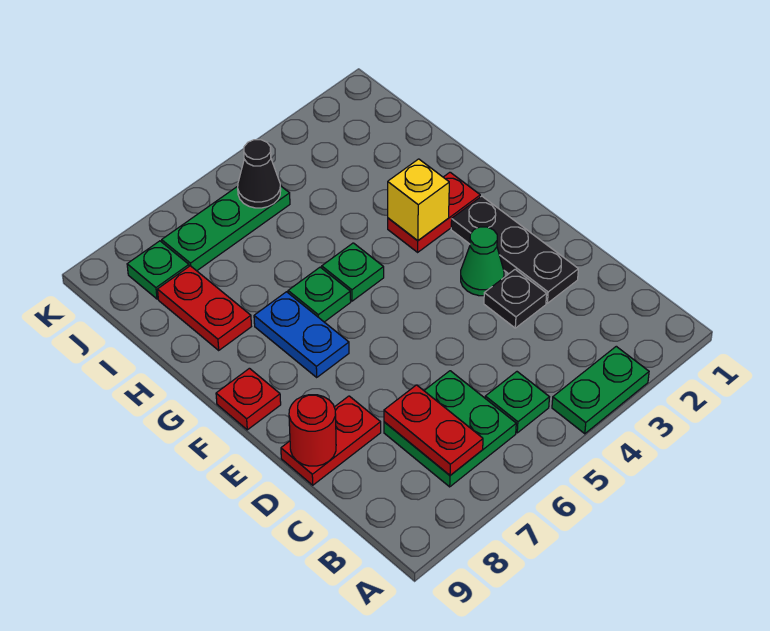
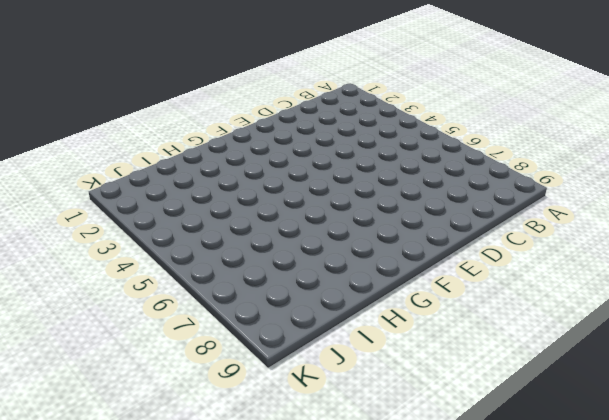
none -> green plate A3:A4 level 1
none -> green plate B5 level 1
none -> green plate B6:C7 level 1

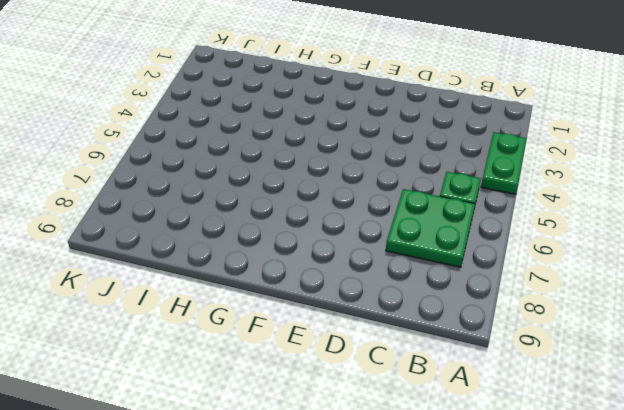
none -> black plate D2:F2 level 1
none -> black plate D3 level 1
none -> red plate D8:D9 level 1

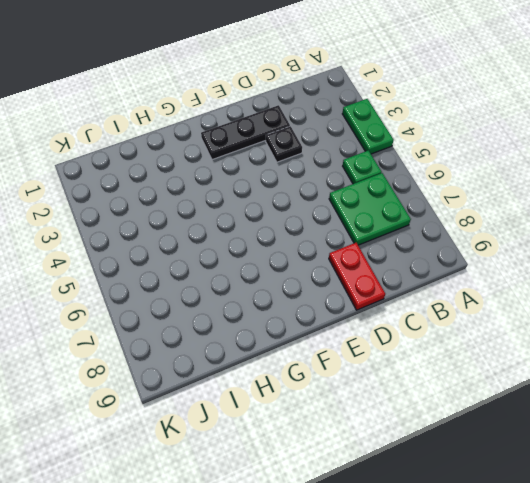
none -> green cone E3 level 1
none -> blue plate F7:G7 level 1
none -> red plate F9 level 1

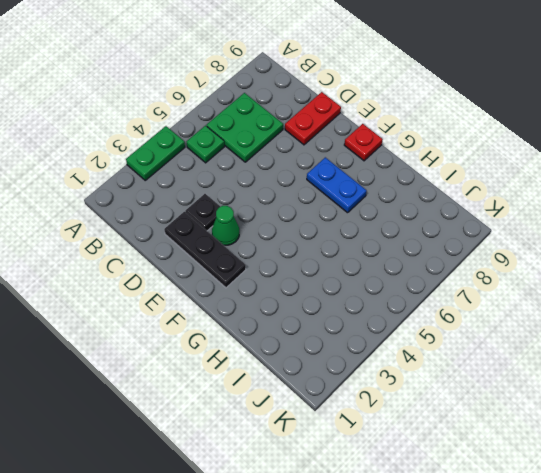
none -> red plate G2:G3 level 1
none -> green plate G5 level 1
none -> green plate G6 level 1

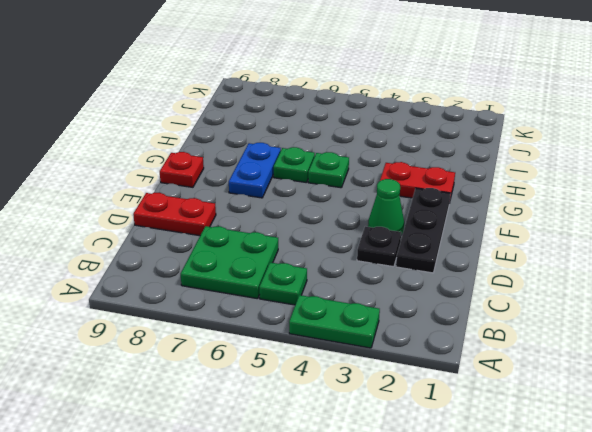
none -> red plate H8:I8 level 1
none -> green plate J5:J7 level 1
none -> green plate J8 level 1

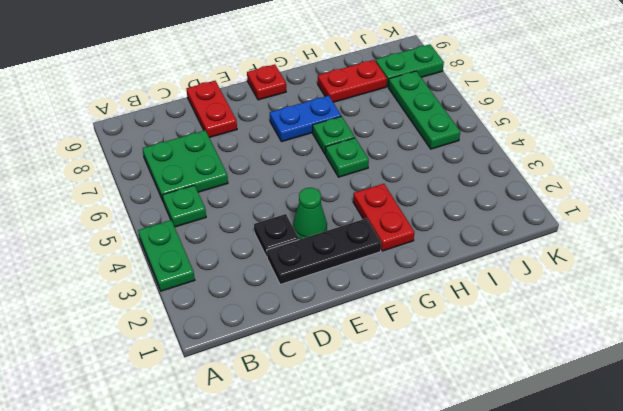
green plate J8:K8 level 1 -> green plate J8 level 1
none -> red plate B7:C7 level 2
none -> red round brick D9 level 2
none -> yellow brick G3 level 2

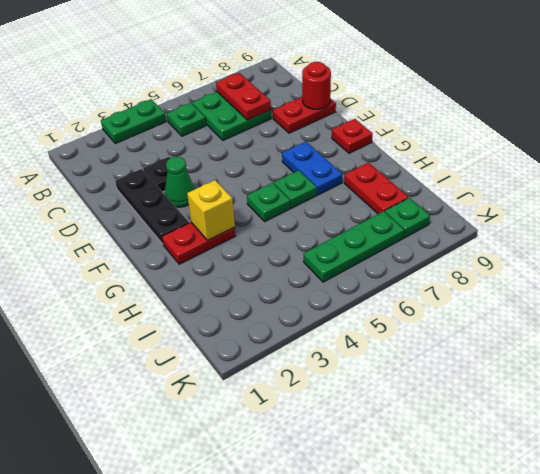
none -> black cone J5 level 2

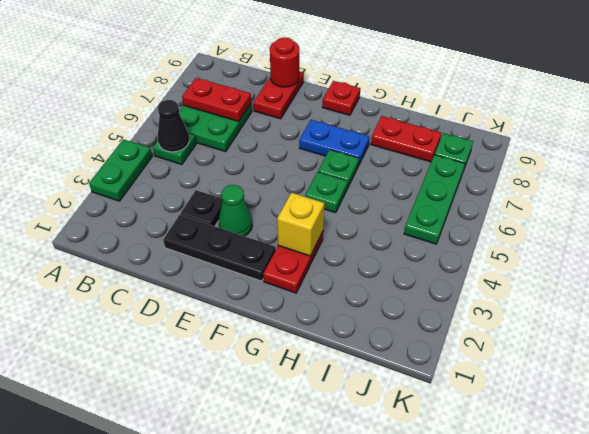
black cone B5 level 2 -> black cone J5 level 2

